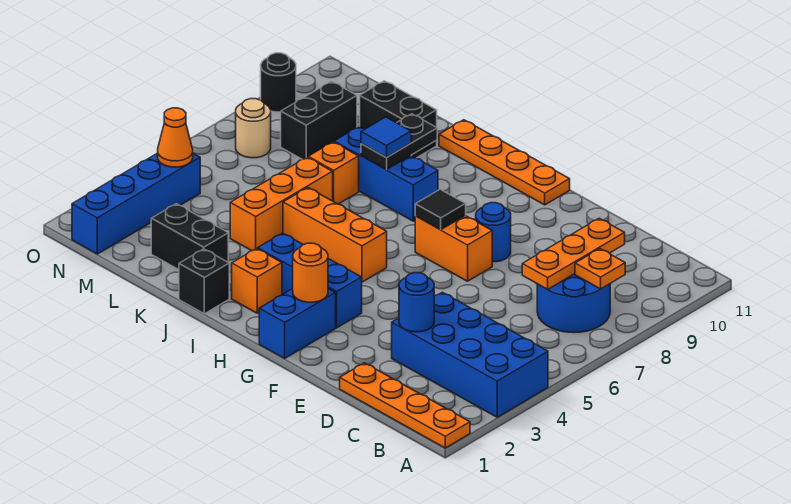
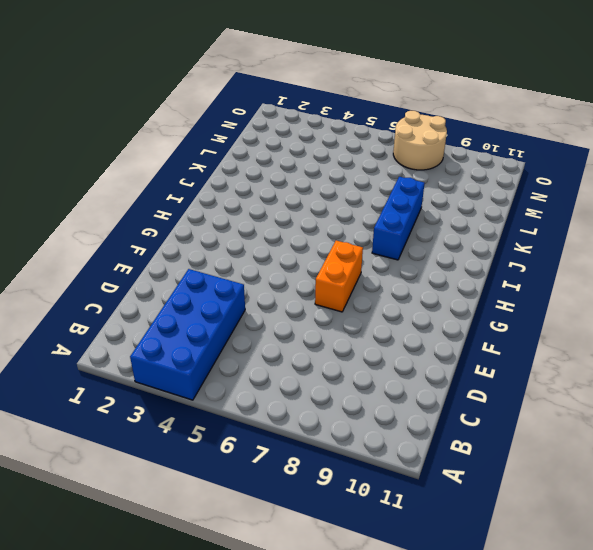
tan round brick N7:O8 level 1 -> tan round brick N7 level 1
none -> orange plate A1:D1 level 1
none -> blue round brick B7:C8 level 1
none -> blue round brick F8 level 1

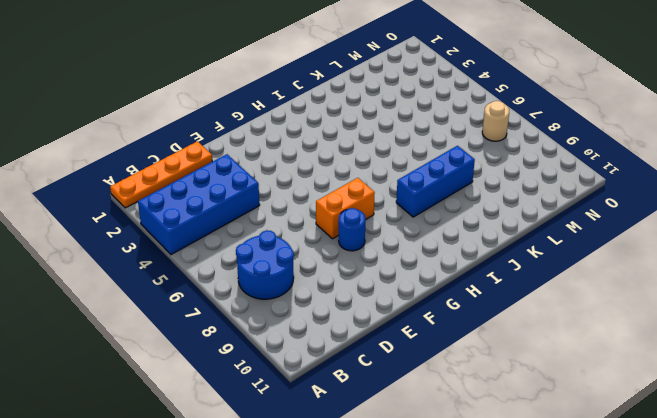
none -> blue brick G1:G2 level 1
none -> blue brick G3:I3 level 1
none -> orange plate G11:J11 level 1

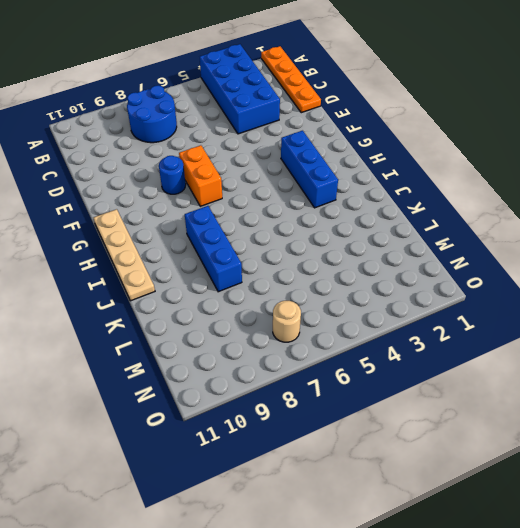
tan plate G11:J11 level 1 -> orange plate G11:J11 level 1
none -> blue brick G1:G2 level 1
none -> orange brick H5:J5 level 1
none -> orange brick I2 level 1

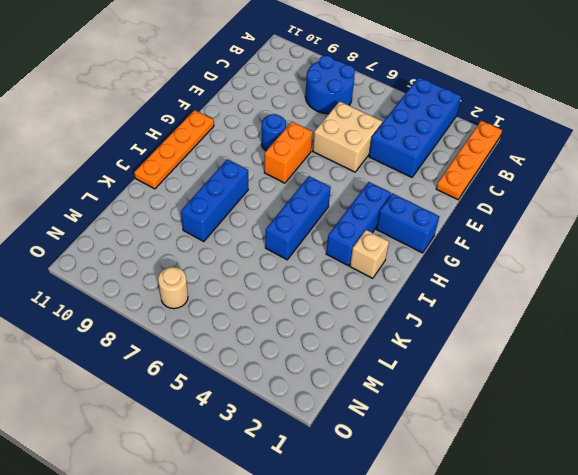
tan brick D5:E6 level 1 -> none
blue brick H5:J5 level 1 -> orange brick H5:J5 level 1
tan brick I2 level 1 -> orange brick I2 level 1
none -> black brick J1 level 1
none -> black brick K2:L2 level 1
none -> orange brick K4:K6 level 1

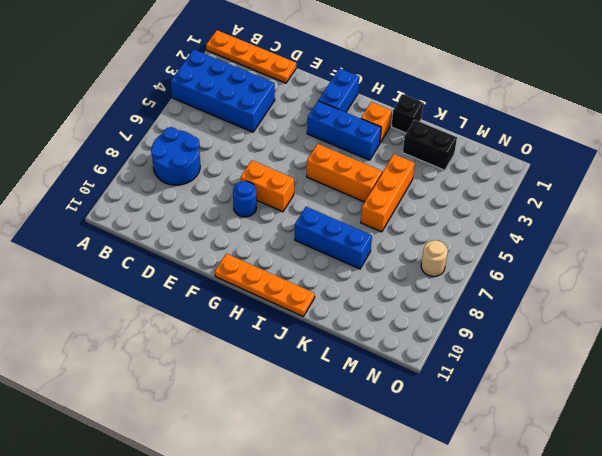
none -> orange brick K7 level 1
none -> black brick K10:L10 level 1
none -> black brick M8:M9 level 1

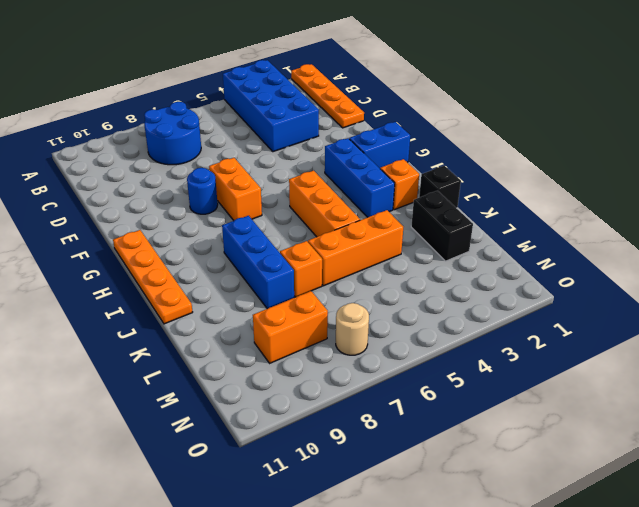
orange brick M8:M9 level 1 -> black brick M8:M9 level 1
none -> black brick K10:L10 level 1
none -> blue brick N1:N4 level 1
none -> black round brick O9 level 1

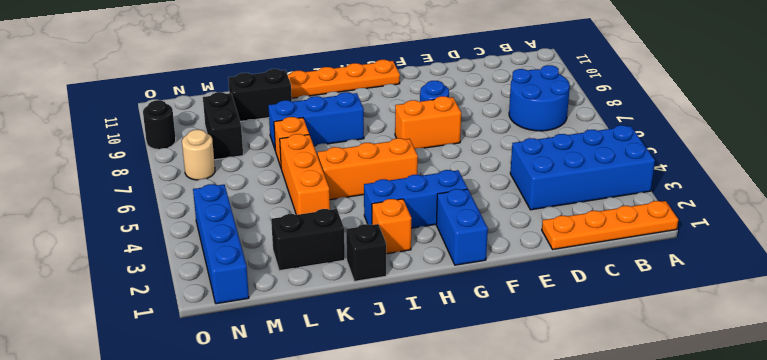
none -> orange plate B8 level 2
none -> orange plate C7:C9 level 2
none -> blue round brick D3 level 2

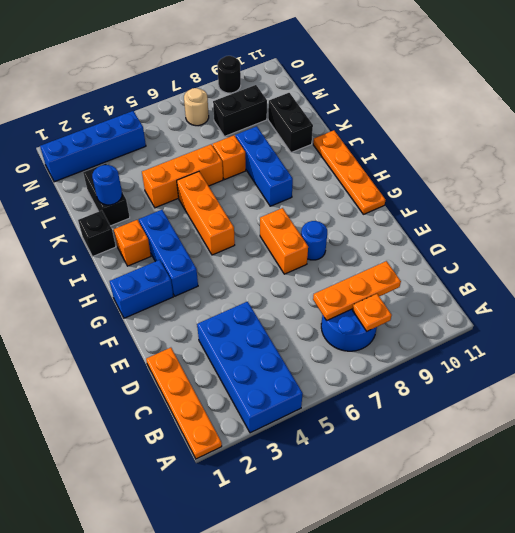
blue round brick K2 level 2 -> blue round brick D3 level 2
none -> orange round brick G2 level 2
none -> black tile G7 level 2
none -> black plate J8:J9 level 2

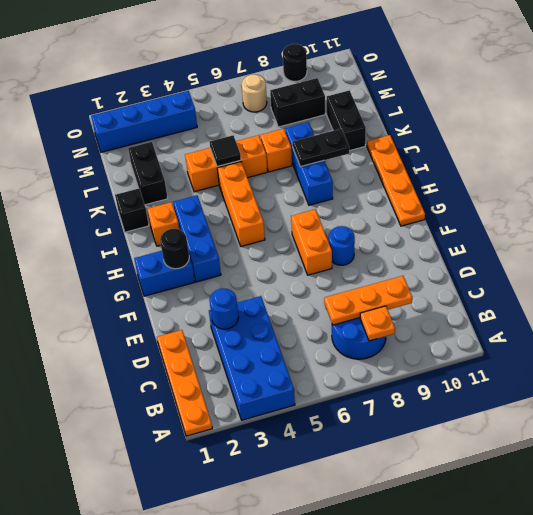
black round brick G2 level 2 -> orange round brick G2 level 2
black tile K5 level 2 -> black tile G7 level 2
none -> orange cone N4 level 2
none -> blue tile J8 level 3

